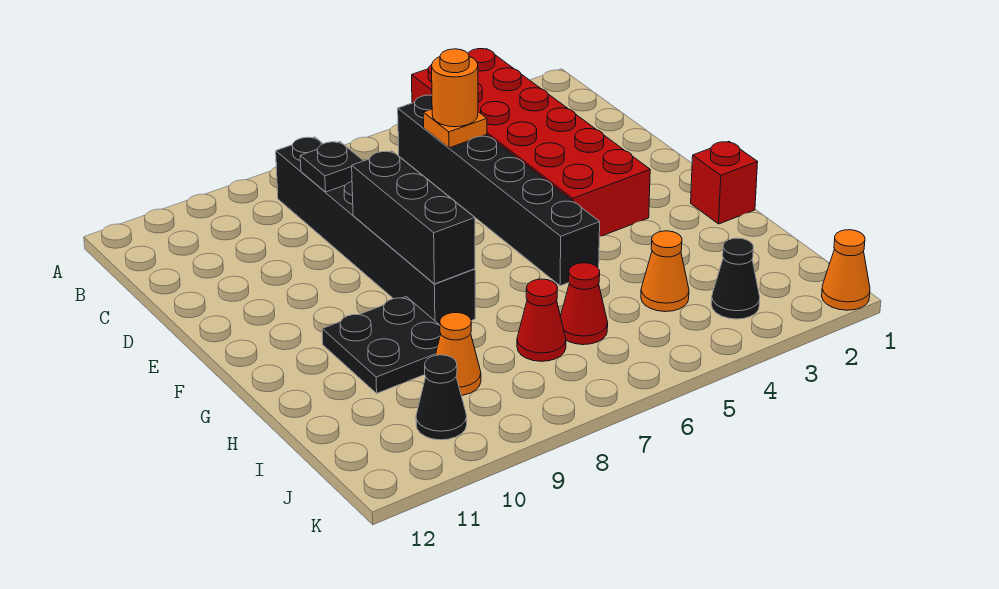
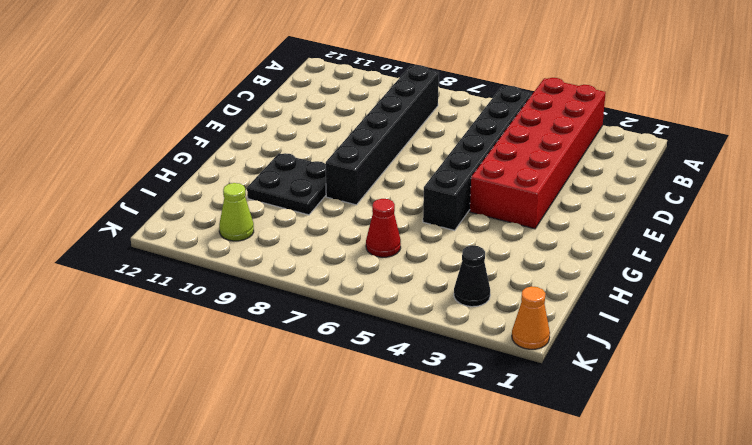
lime cone J10 level 1 -> black cone J10 level 1
none -> red brick G1 level 1
none -> orange cone I4 level 1
none -> red cone I7 level 1

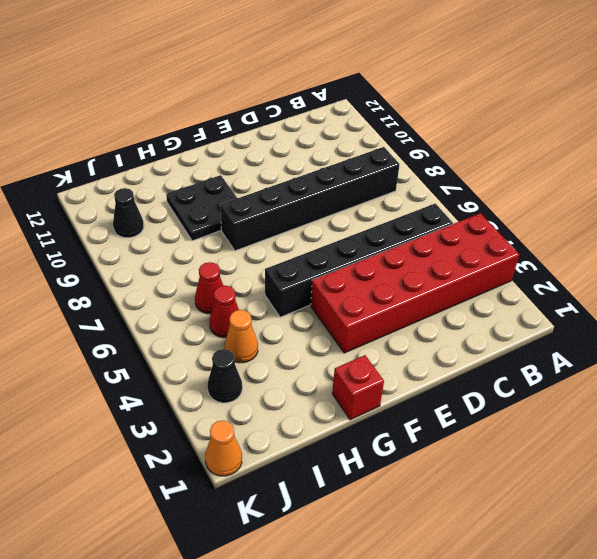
red cone I5 level 1 -> red cone I7 level 1
none -> orange cone I9 level 1
none -> orange plate C5 level 2
none -> black plate C8 level 2

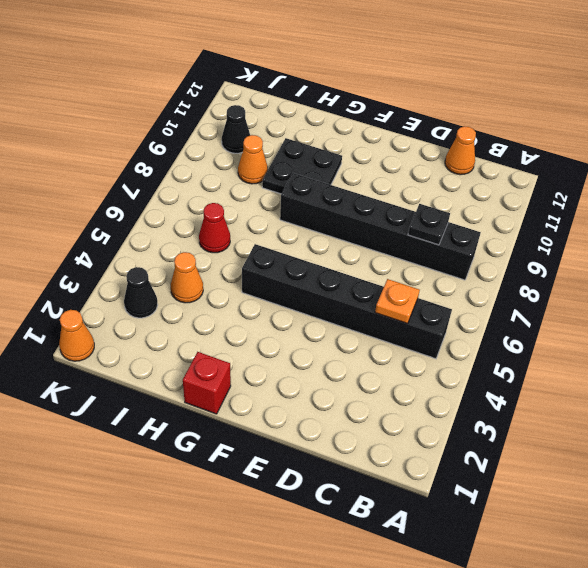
orange cone C12 level 1 -> none
none -> red brick A3:F4 level 1
none -> red cone I7 level 1
none -> black brick E8:G8 level 2

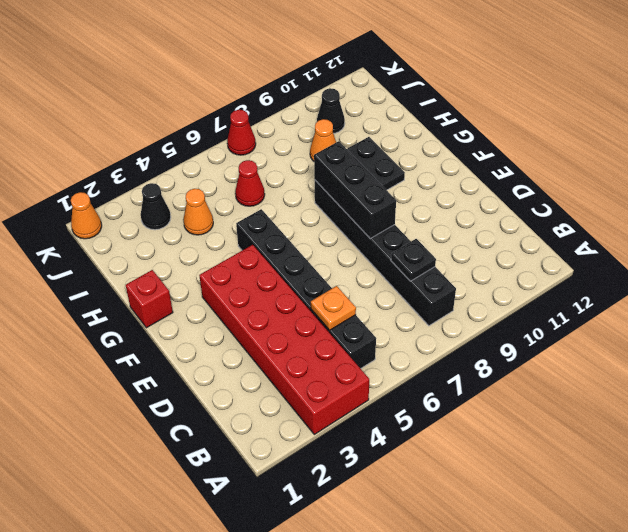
red cone K7 level 1 -> red cone I7 level 1
none -> orange round brick C5 level 3

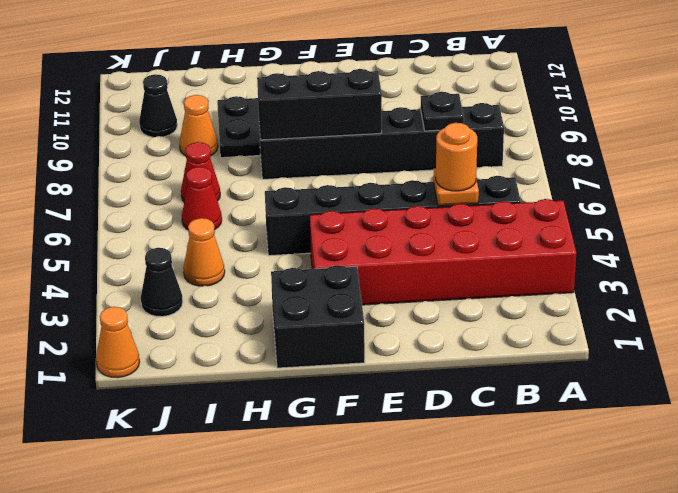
black brick F1:G2 level 1 -> red brick G1 level 1

